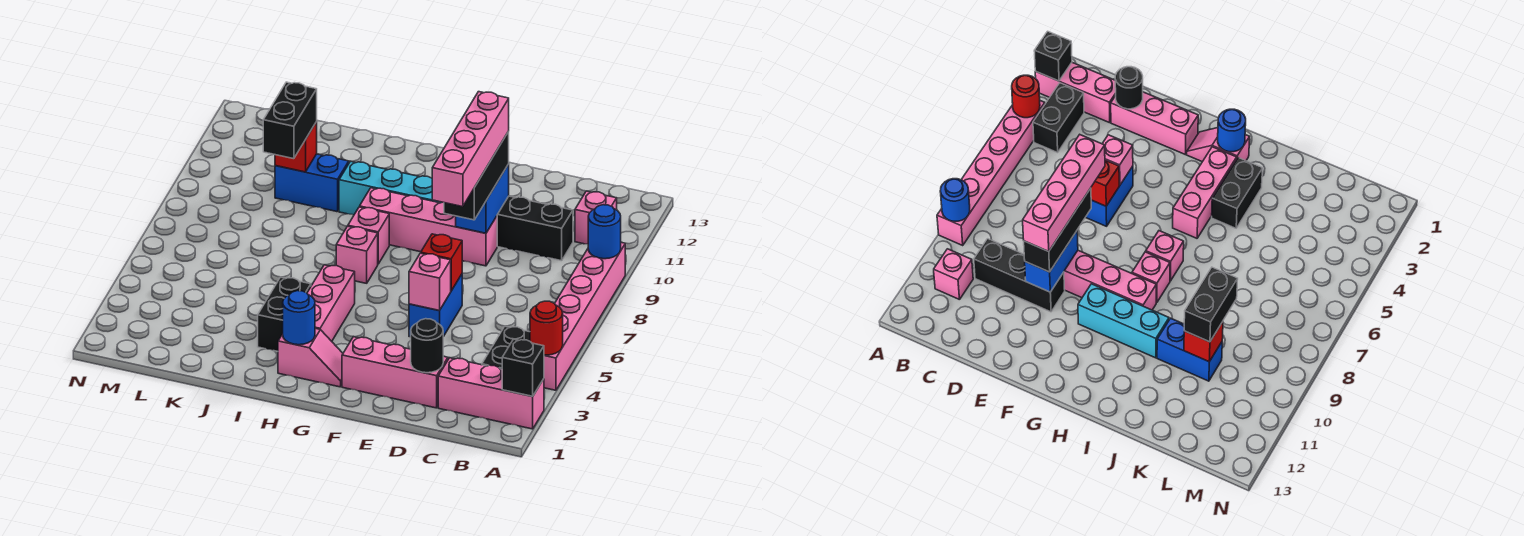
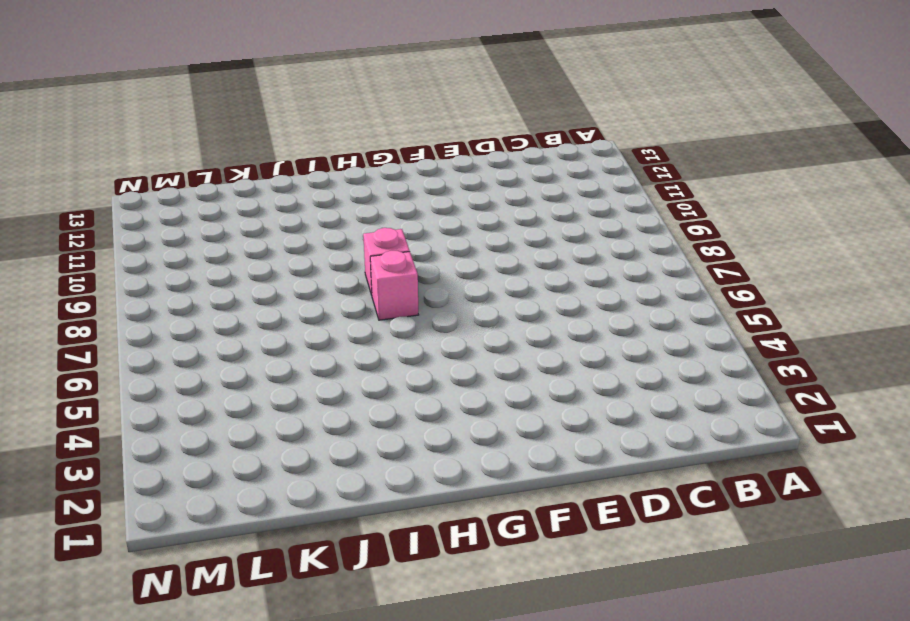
none -> pink brick A2:C2 level 1
none -> pink brick A4:A9 level 1
none -> black brick B3:B4 level 1

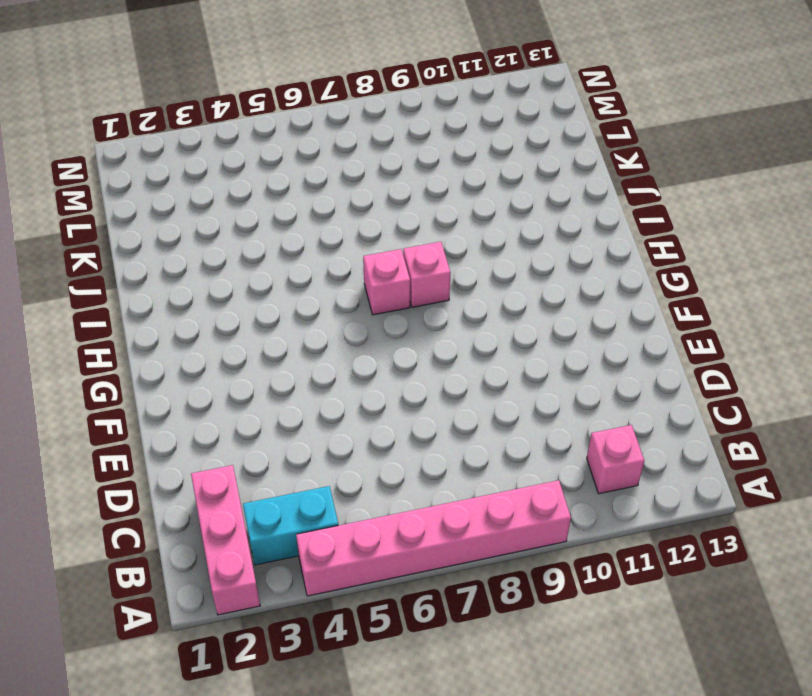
cyan brick B3:B4 level 1 -> black brick B3:B4 level 1
none -> black brick C10:E10 level 1
none -> pink brick D2:F2 level 1
none -> blue brick E5:E6 level 1

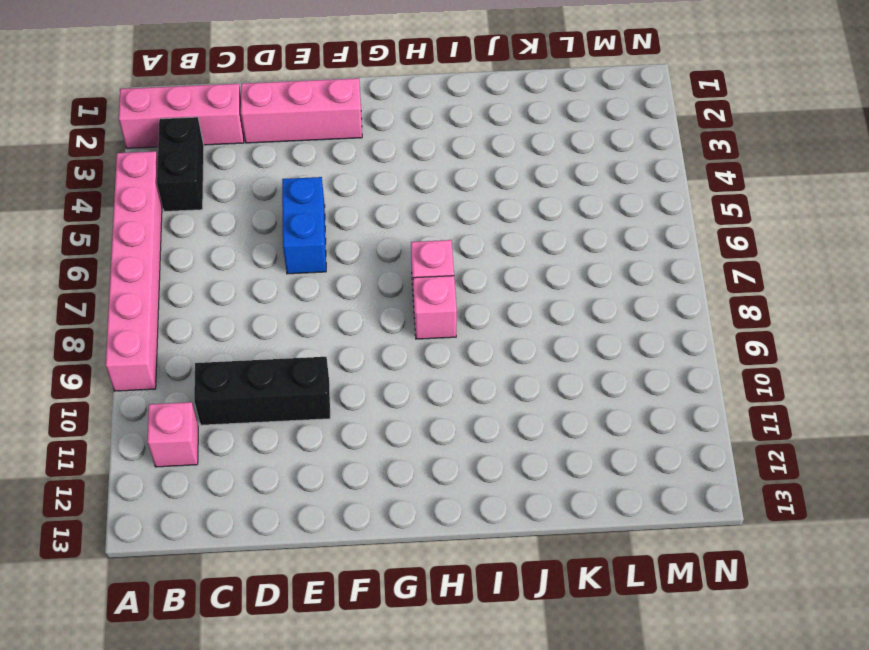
none -> pink brick E9:H9 level 1
none -> pink slope G2:H2 level 1 top H
none -> cyan brick G10:I10 level 1

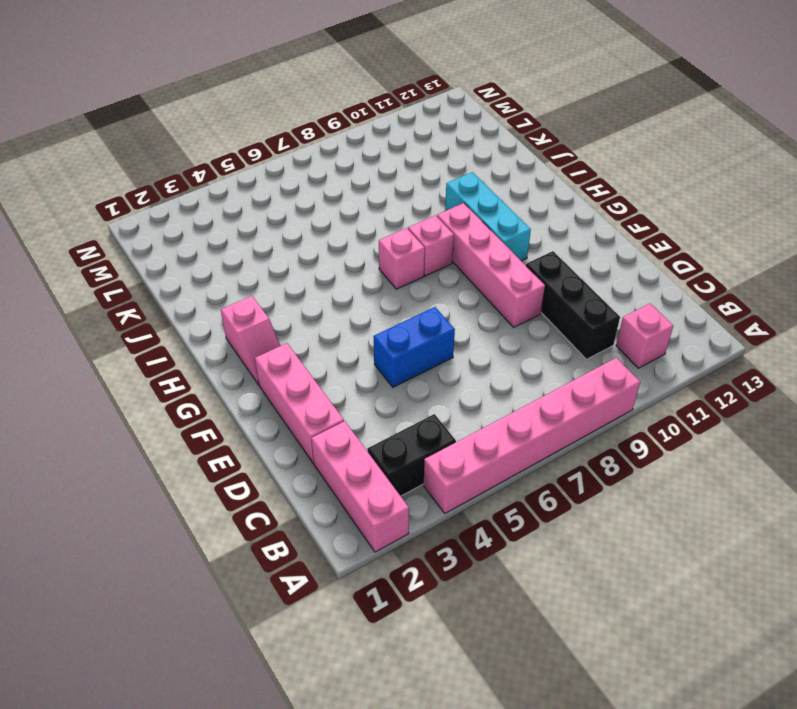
none -> pink brick H3:H5 level 1
none -> black brick I3:I4 level 1
none -> blue brick J10:K10 level 1

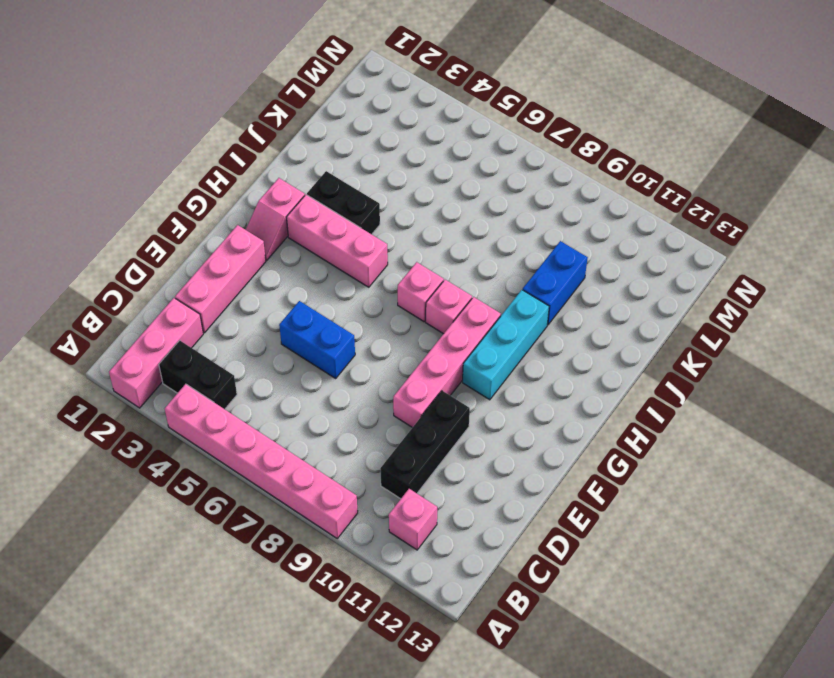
none -> black brick A2 level 2
none -> red round brick A4 level 2
none -> blue round brick A9 level 2

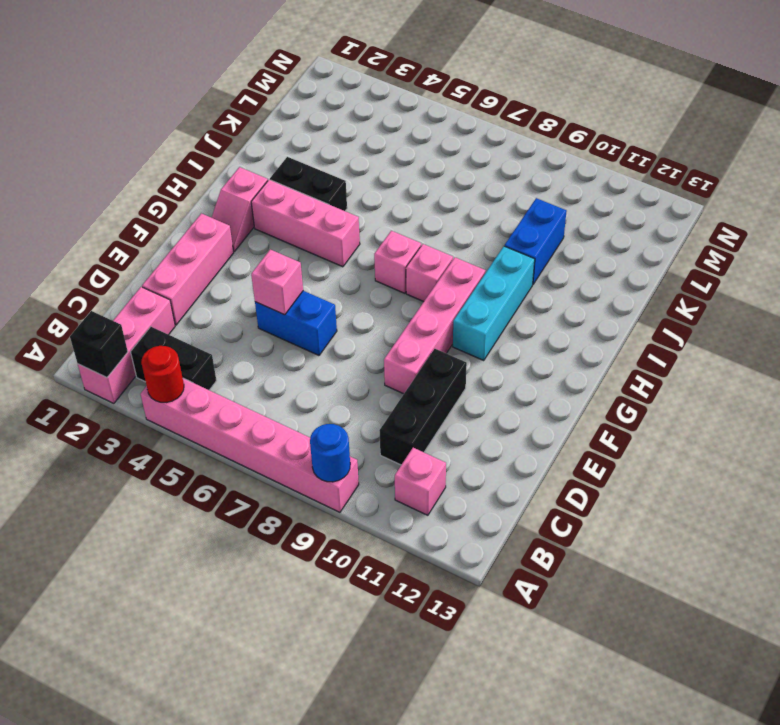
none -> black round brick D2 level 2
none -> red brick E6 level 2
none -> blue brick E9:E10 level 2

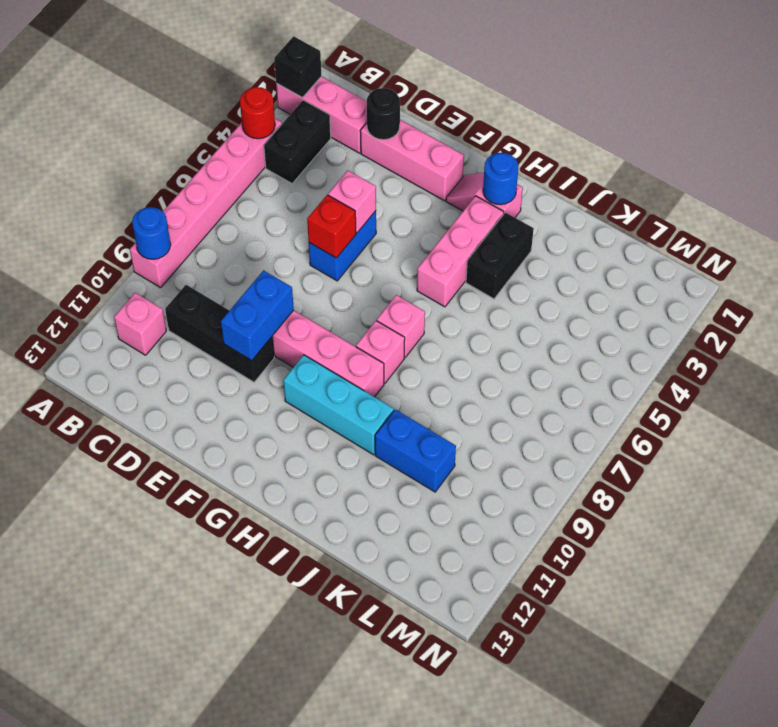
none -> red brick K10 level 2
none -> black brick E8:E10 level 3
none -> black brick K9:K10 level 3

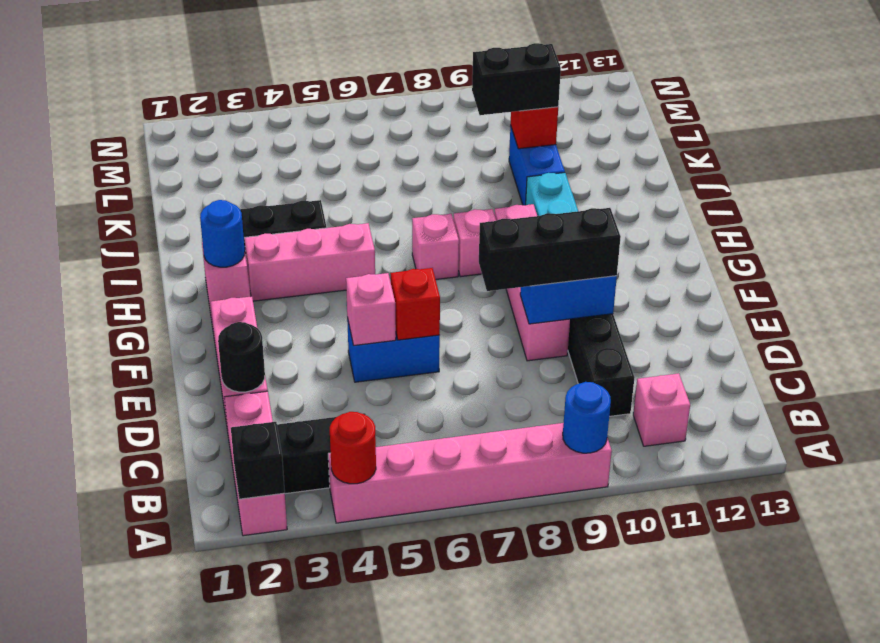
none -> pink brick E7:E10 level 4

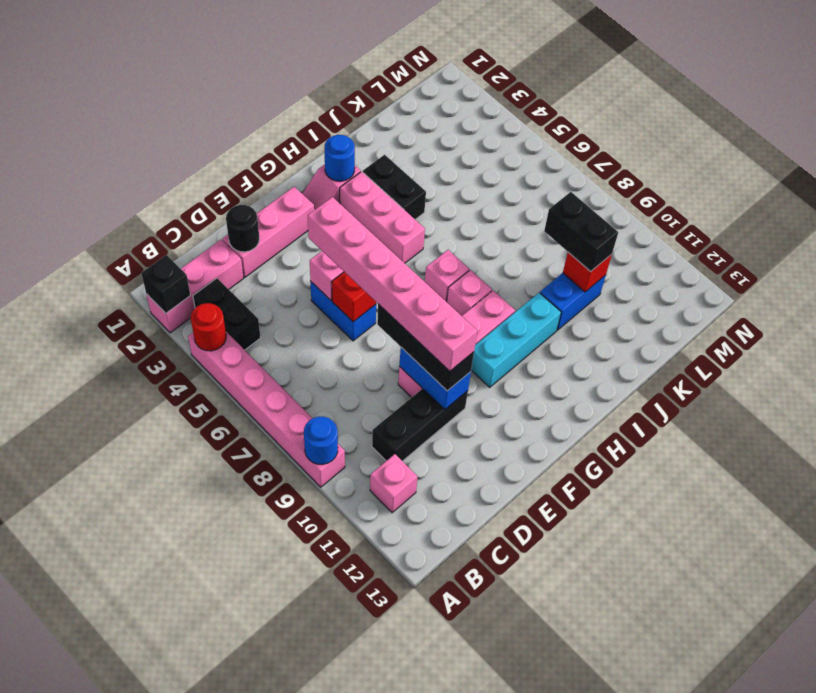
pink brick E5:E10 level 4 -> pink brick E7:E10 level 4

